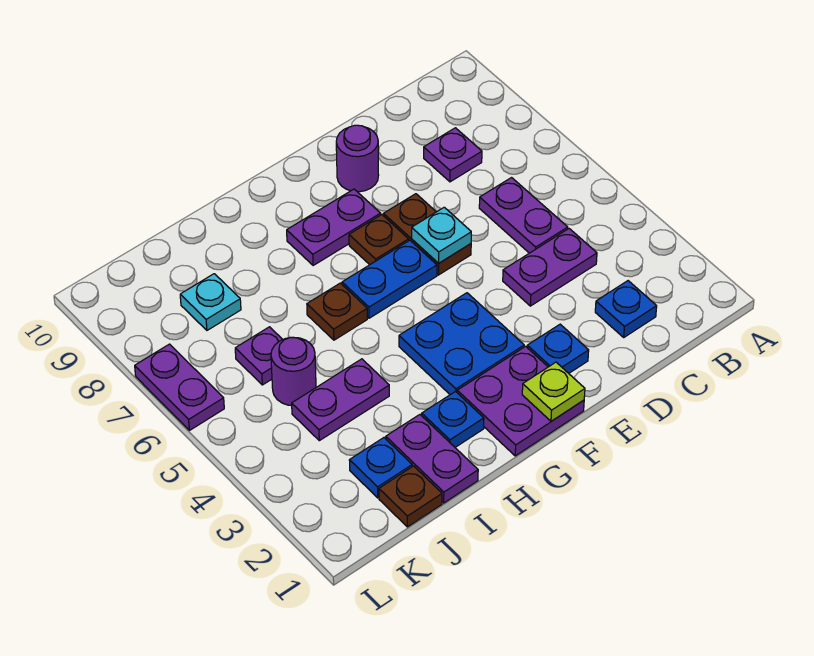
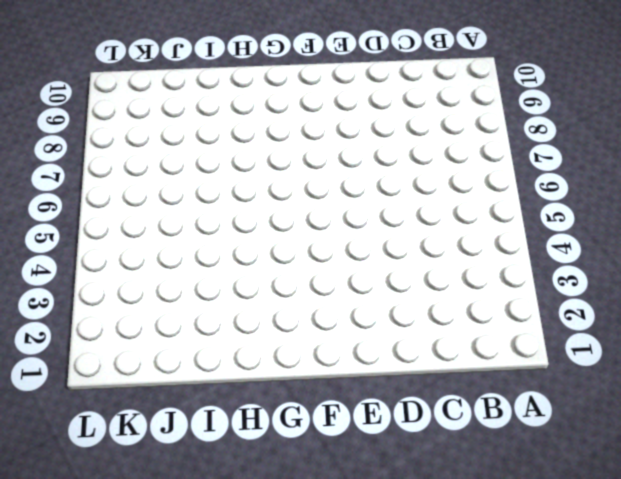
none -> blue plate C2 level 1
none -> purple plate C4:D4 level 1
none -> purple plate C5:C6 level 1

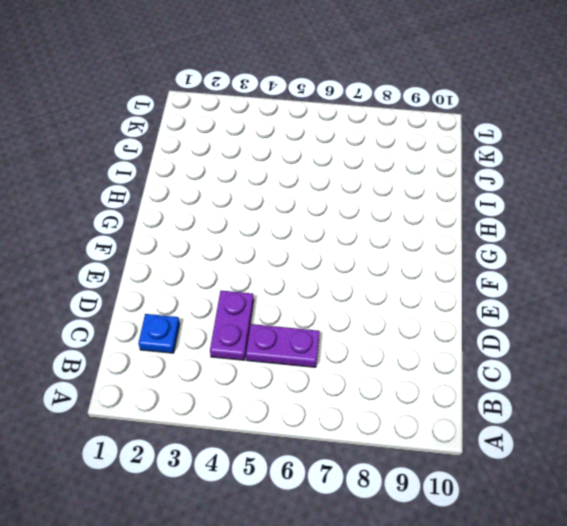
none -> purple plate C8 level 1
none -> blue plate E2 level 1
none -> brown plate E6:E7 level 1

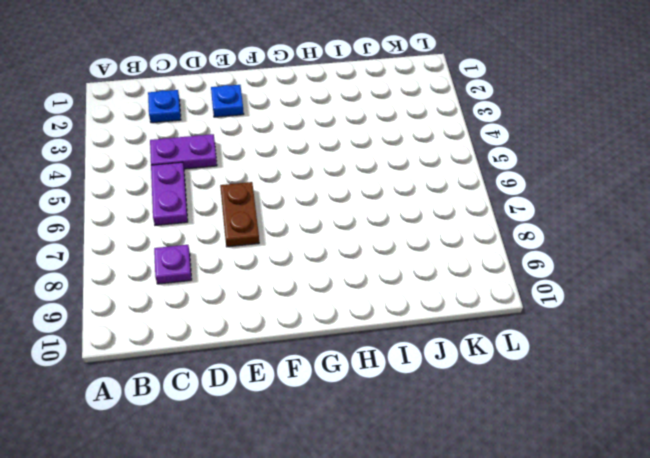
none -> purple round brick E9 level 1
none -> purple plate F1:G2 level 1
none -> blue plate F3:G4 level 1

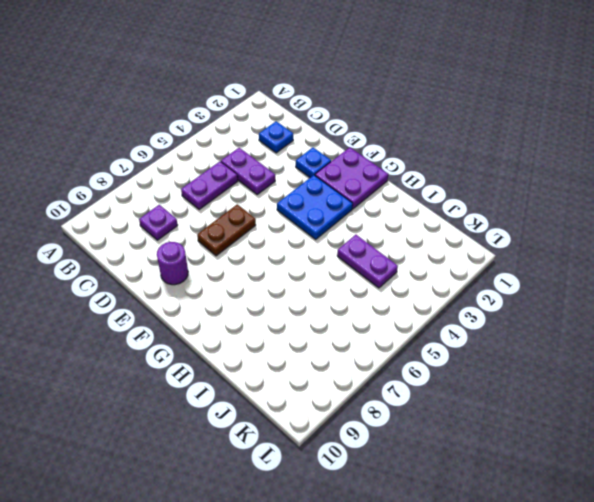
none -> blue plate F6:G6 level 1
none -> brown plate F7 level 1
none -> purple plate F8:G8 level 1

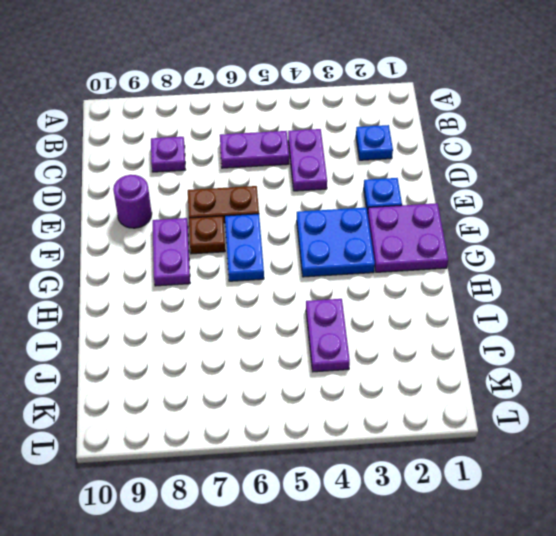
none -> blue plate H2 level 1
none -> brown plate H6 level 1
none -> purple plate I1:I2 level 1

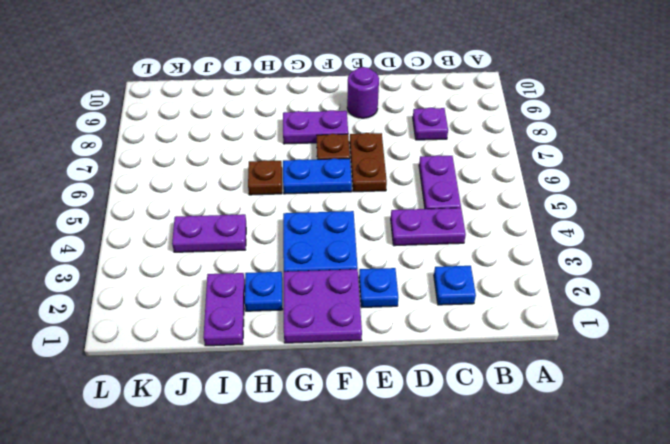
none -> brown plate J1 level 1
none -> blue plate J2 level 1
none -> purple round brick J5 level 1

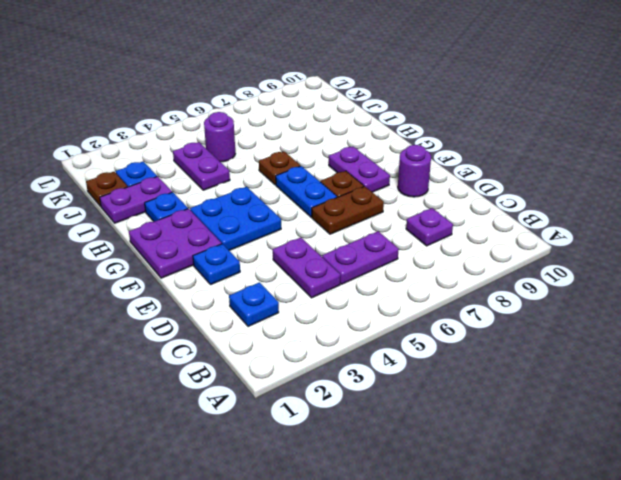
none -> purple plate J6 level 1
none -> cyan plate J8 level 1
none -> purple plate L6:L7 level 1

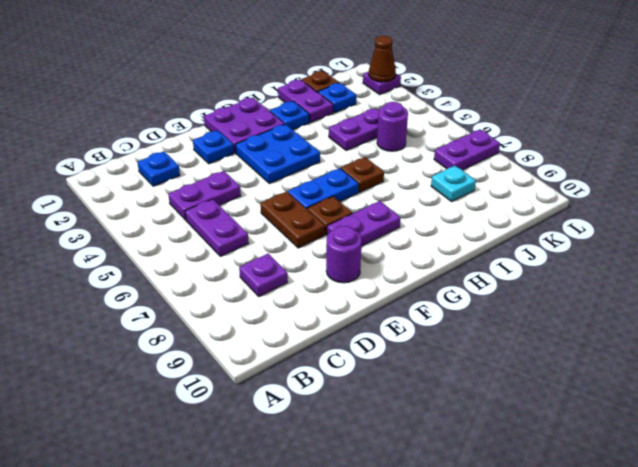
purple plate K7:L7 level 1 -> purple plate L6:L7 level 1
purple plate L2 level 1 -> purple plate J6 level 1
brown cone L2 level 2 -> none
none -> cyan plate E6 level 2
none -> lime plate F1 level 2

